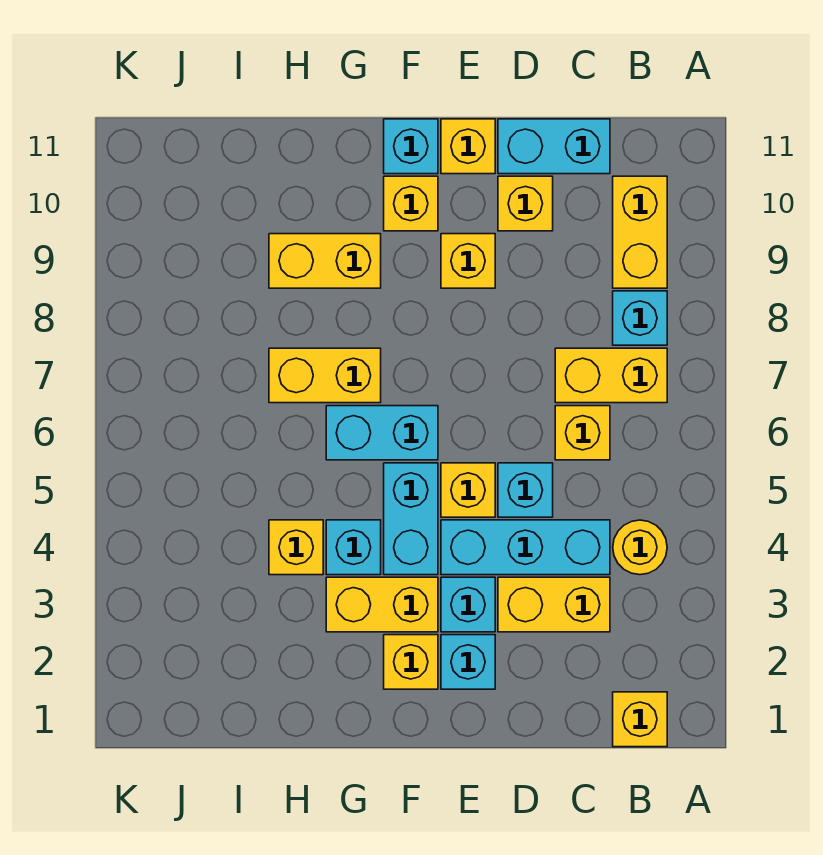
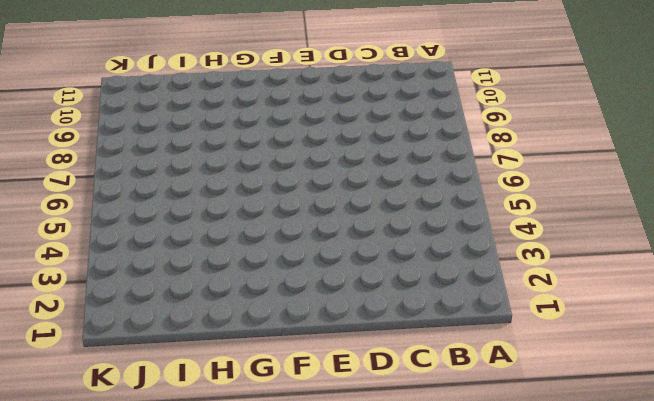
none -> yellow brick B1 level 1
none -> yellow round brick B4 level 1
none -> yellow brick B7:C7 level 1

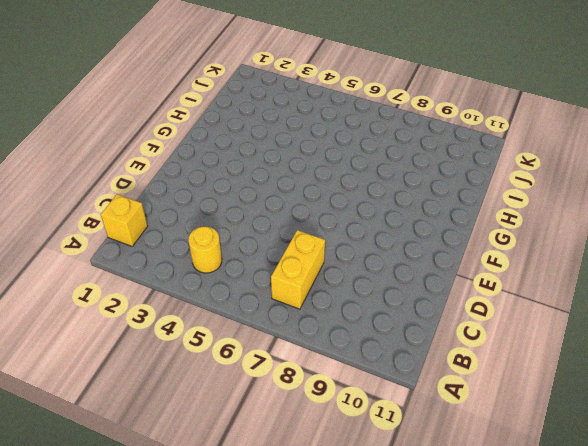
none -> cyan brick B8 level 1
none -> yellow brick B9:B10 level 1
none -> yellow brick C3:D3 level 1

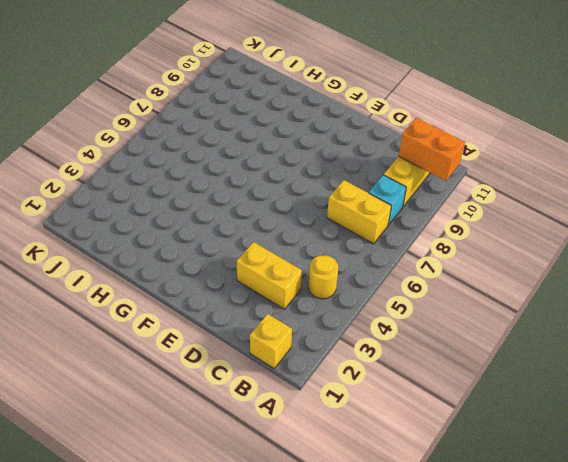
orange brick A10:B10 level 2 -> none
none -> cyan brick C4:E4 level 1
none -> yellow brick C6 level 1
none -> cyan brick C11:D11 level 1

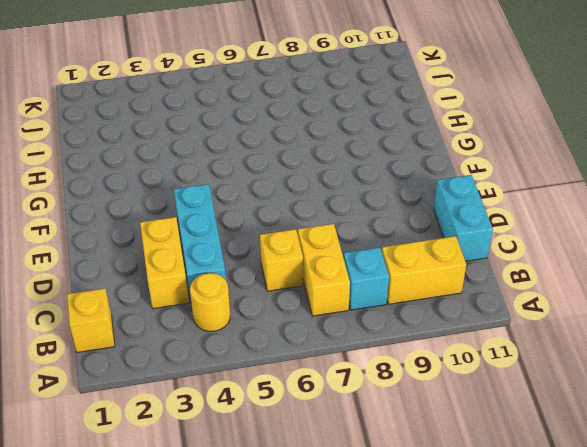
none -> cyan brick D5 level 1
none -> yellow brick D10 level 1
none -> cyan brick E2 level 1

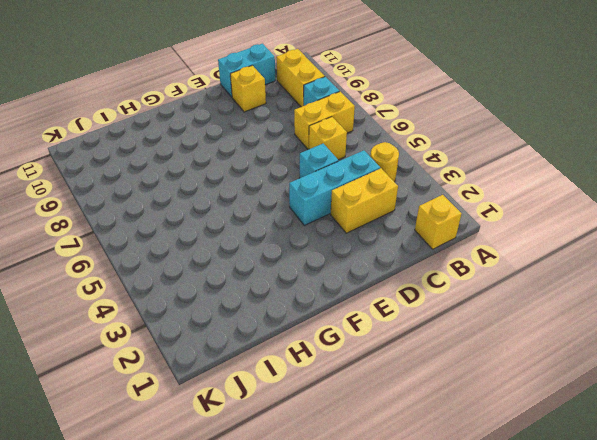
none -> cyan brick E2 level 1
none -> cyan brick E3 level 1
none -> yellow brick E5 level 1

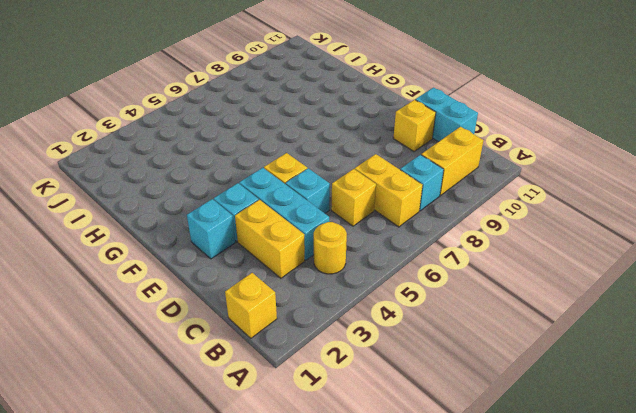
none -> yellow brick E9 level 1
none -> yellow brick E11 level 1
none -> yellow brick F2 level 1

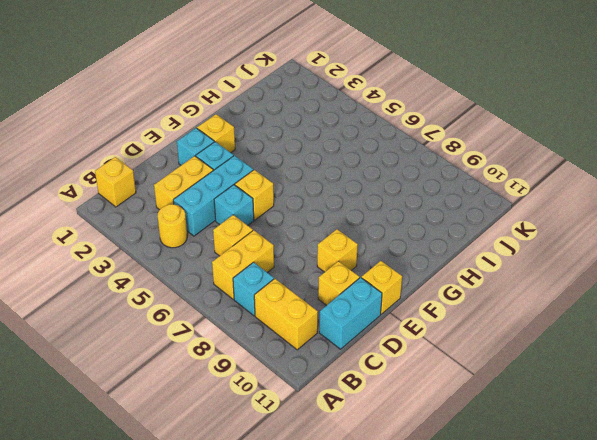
none -> yellow brick F3:G3 level 1
none -> cyan brick F4:F5 level 1
none -> cyan brick F6:G6 level 1

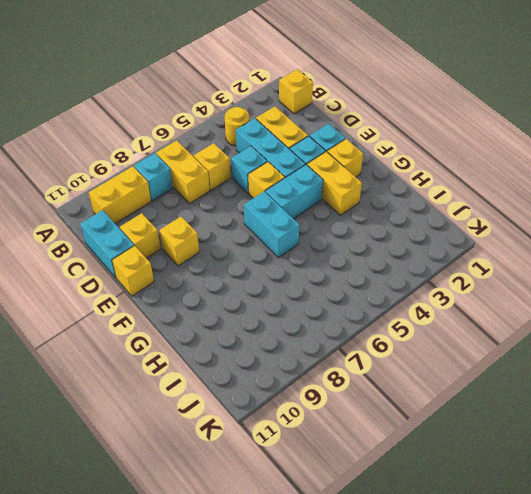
none -> yellow brick F10 level 1
none -> cyan brick F11 level 1
none -> cyan brick G4 level 1

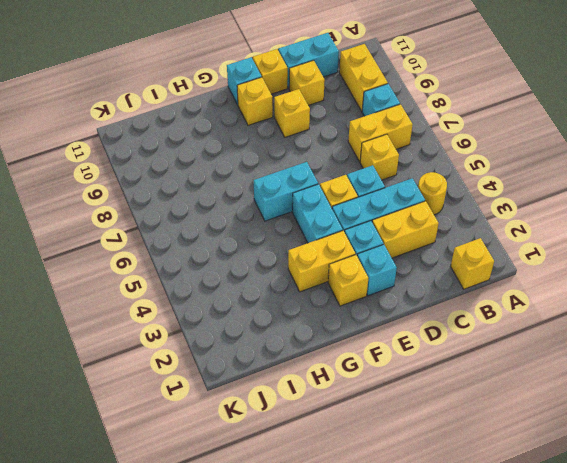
none -> cyan brick G4 level 1
none -> yellow brick G7:H7 level 1
none -> yellow brick G9:H9 level 1

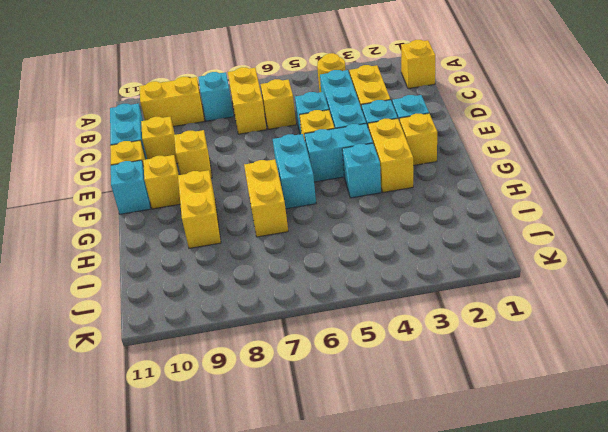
none -> yellow brick H4 level 1

